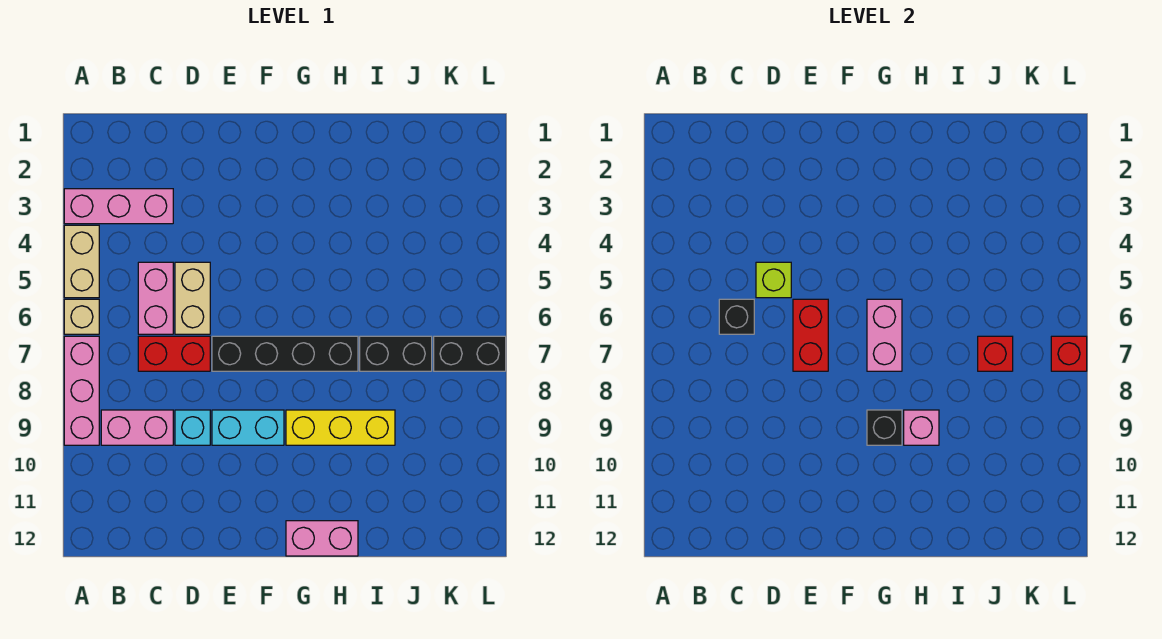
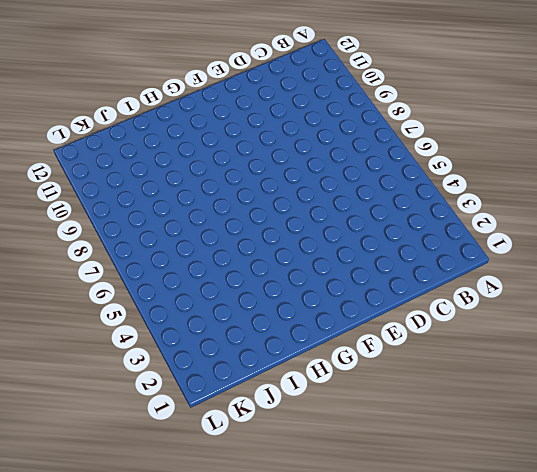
none -> pink brick A3:C3 level 1
none -> tan brick A4:A5 level 1
none -> tan brick A6 level 1

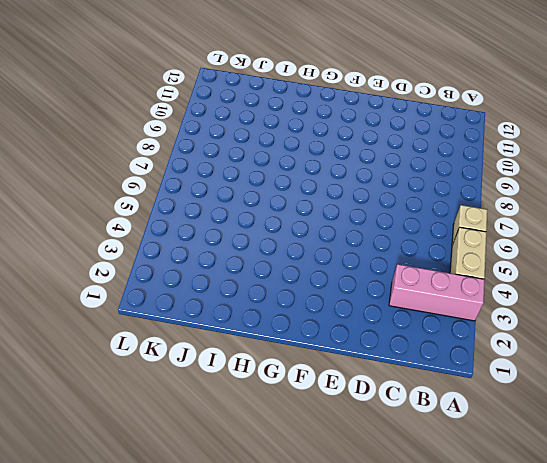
none -> pink brick A7:A9 level 1
none -> pink brick B9:C9 level 1
none -> pink brick C5:C6 level 1

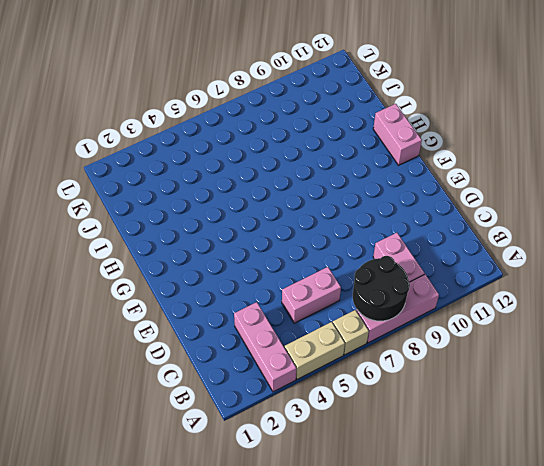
black round brick A7:B8 level 2 -> none
none -> red brick C7:D7 level 1
none -> tan brick D5:D6 level 1
none -> cyan brick D9 level 1

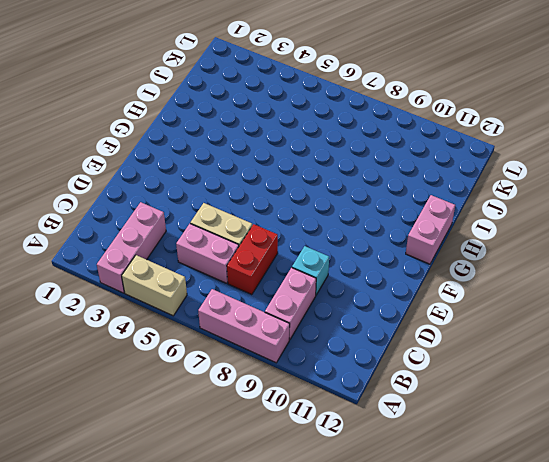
none -> tan brick A6 level 1
none -> black brick E7:H7 level 1
none -> cyan brick E9:F9 level 1

